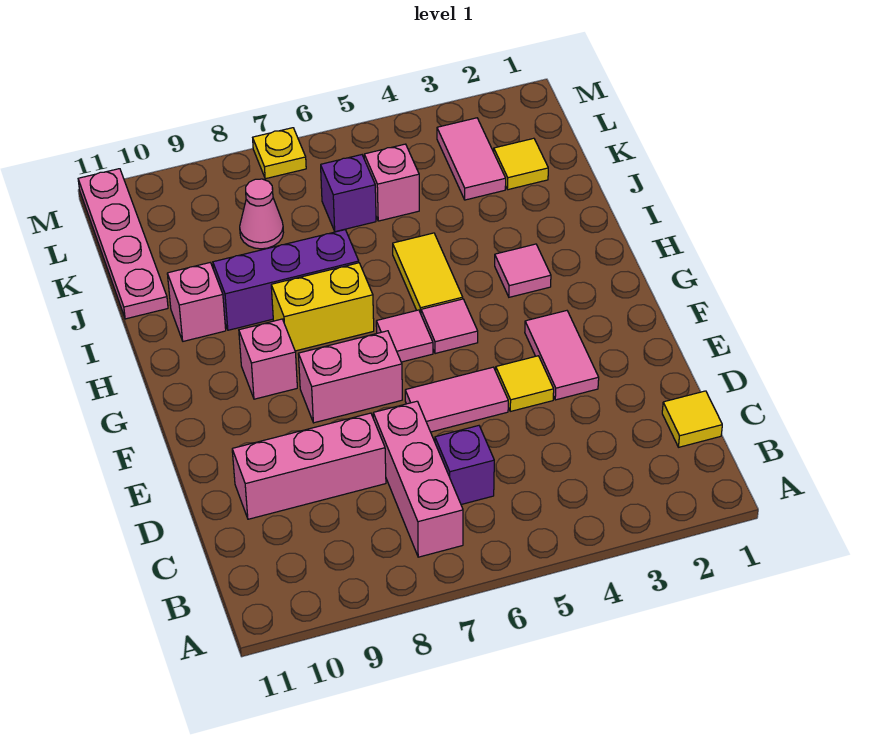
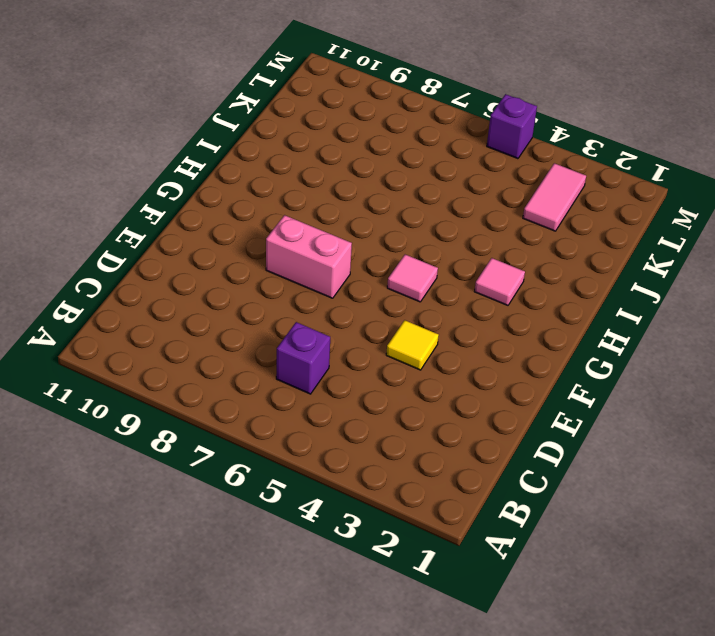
purple brick M5 level 1 -> purple brick K6 level 1
none -> pink brick B7:D7 level 1
none -> yellow tile C1 level 1
none -> pink brick D8:D10 level 1

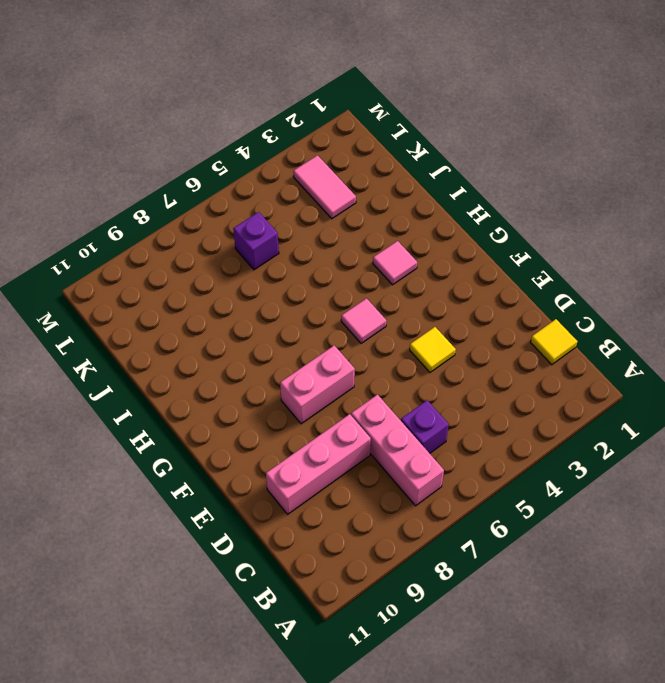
none -> pink tile E3:F3 level 1
none -> pink tile E5:E6 level 1
none -> pink tile G6 level 1

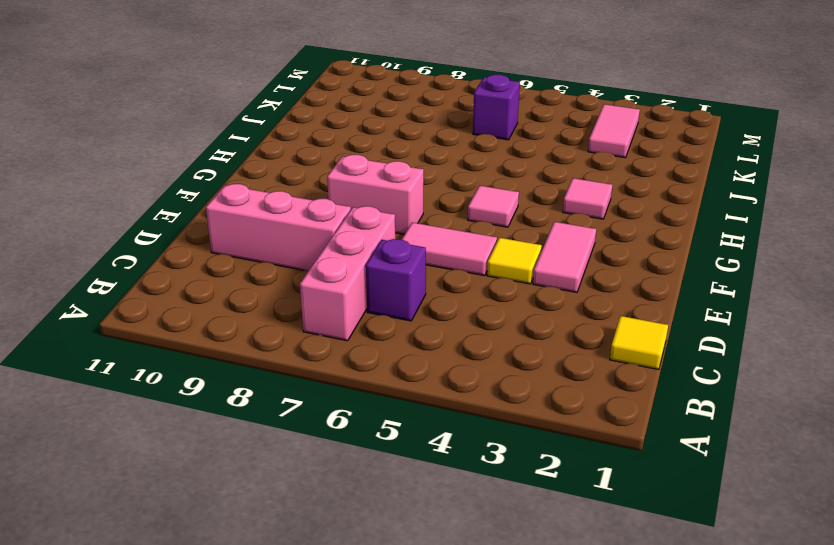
none -> pink tile G6 level 1
none -> pink brick G9 level 1
none -> yellow tile H5:I5 level 1

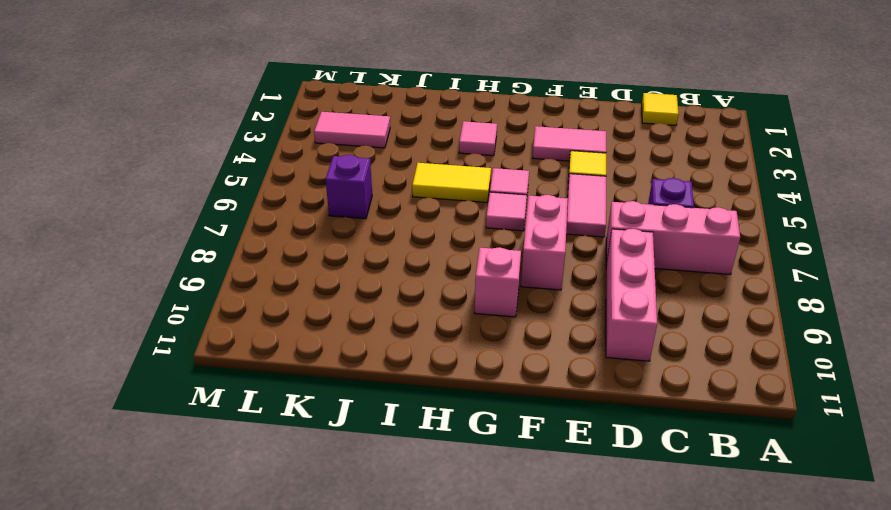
none -> yellow brick H7:H8 level 1
none -> purple brick I7:I9 level 1
none -> pink brick I10 level 1

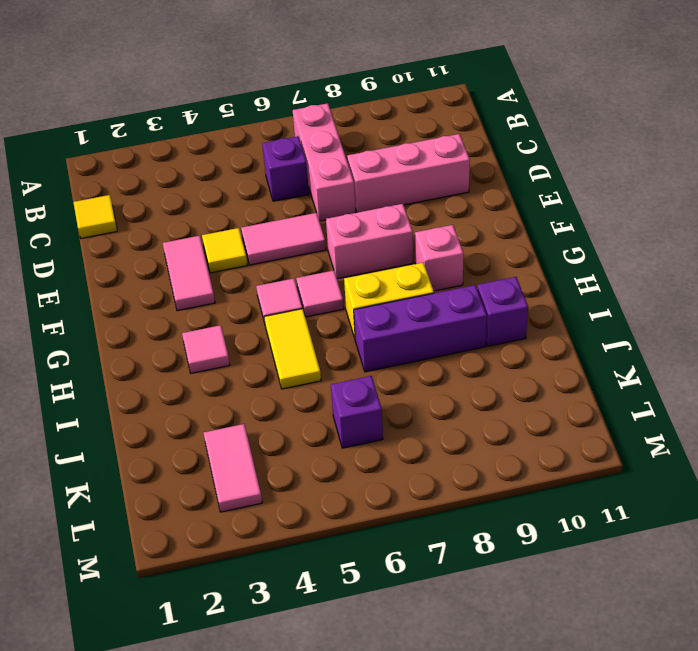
purple brick I10 level 1 -> pink brick I10 level 1
none -> pink plate J11:M11 level 1
none -> yellow tile K2 level 1
none -> pink brick K5 level 1

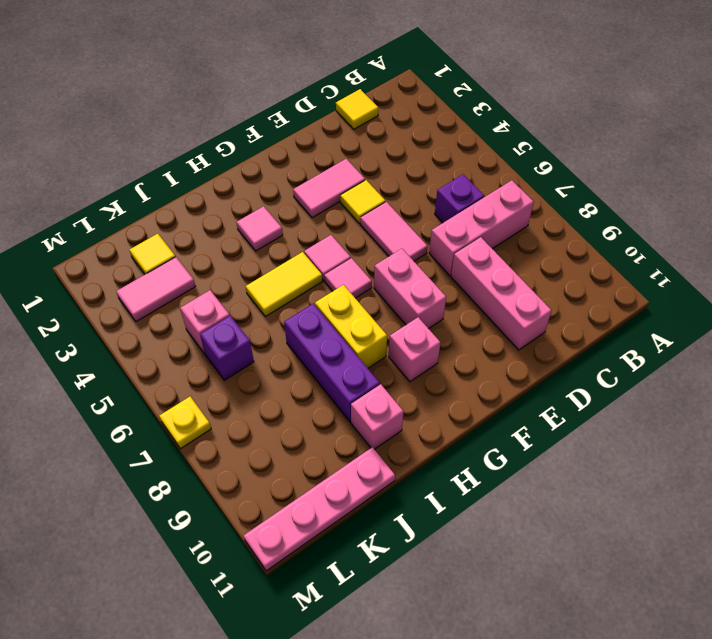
none -> pink cone K8 level 1

